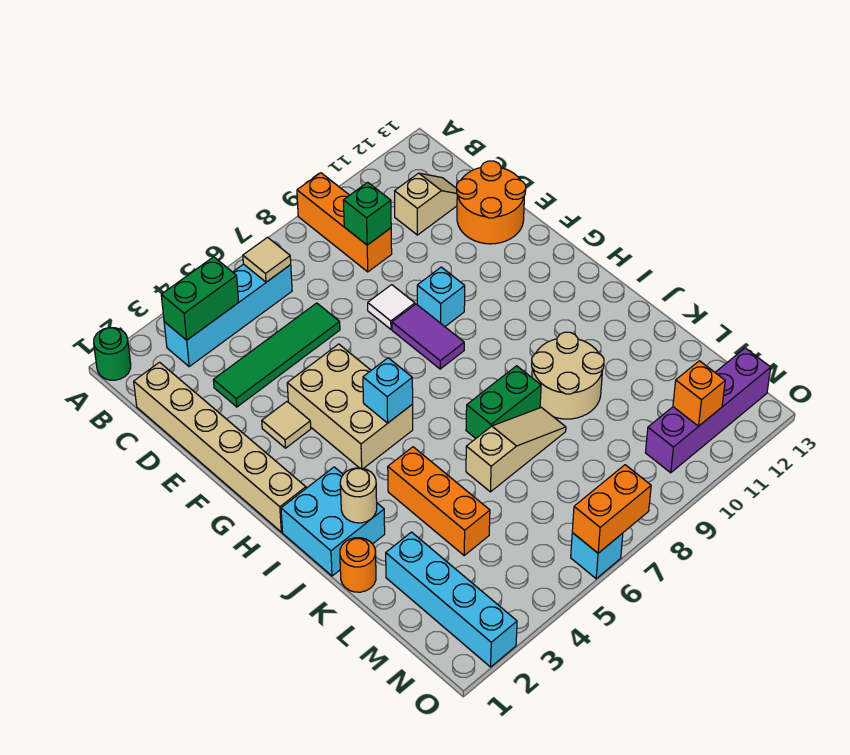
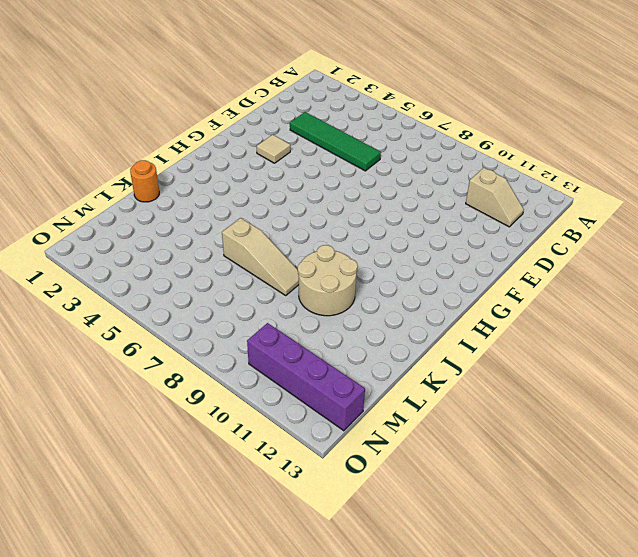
none -> green round brick A1 level 1
none -> orange brick A9:C9 level 1
none -> cyan brick B3:B6 level 1

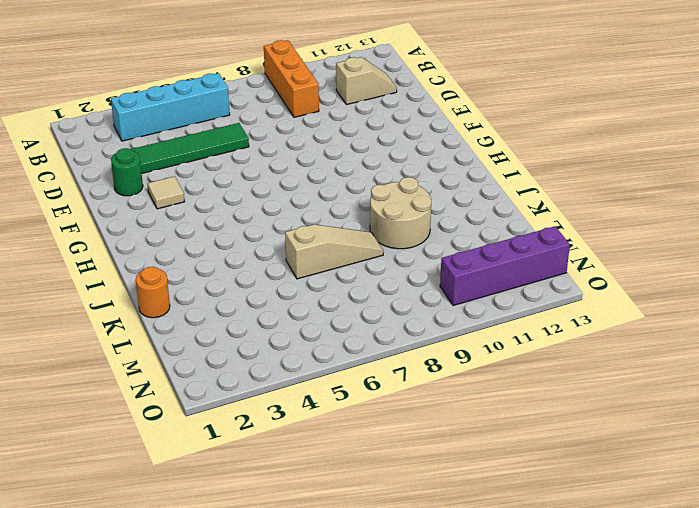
green round brick E2 level 1 -> green round brick A1 level 1
none -> tan brick C1:H1 level 1
none -> orange round brick D12:E13 level 1
none -> white tile E8 level 1

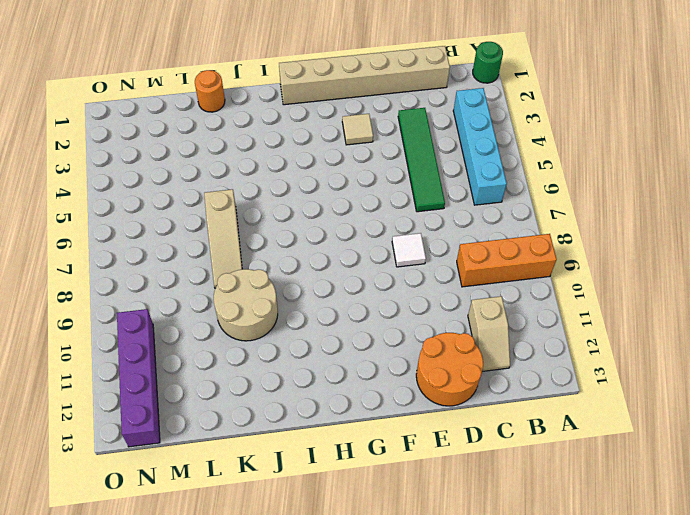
none -> tan brick F4:H5 level 1
none -> purple tile F8:G8 level 1
none -> cyan brick F9 level 1

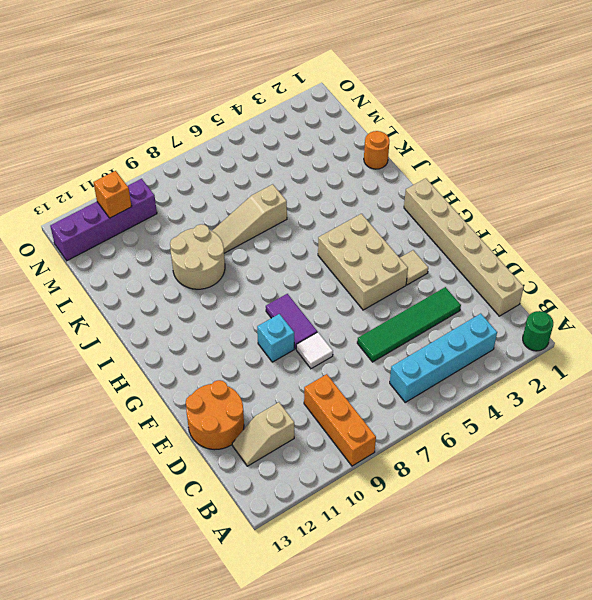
none -> cyan brick I1:J2 level 1
none -> orange brick J4:L4 level 1
none -> green brick J7:J8 level 1

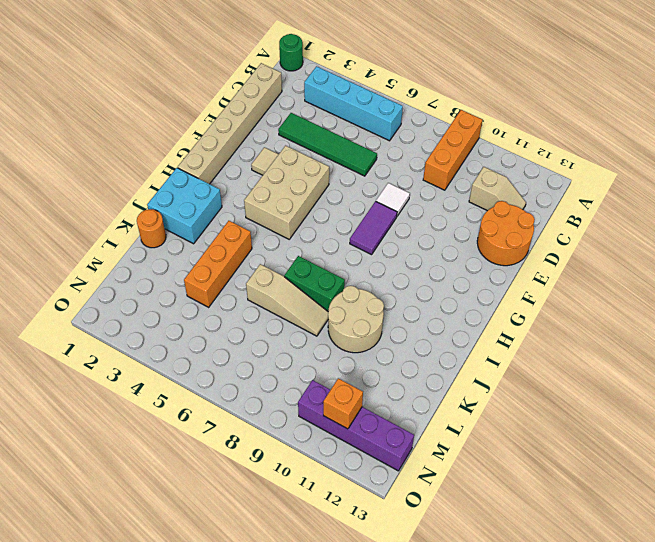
none -> cyan brick F9 level 1
none -> cyan brick L2:O2 level 1
none -> cyan brick O6 level 1

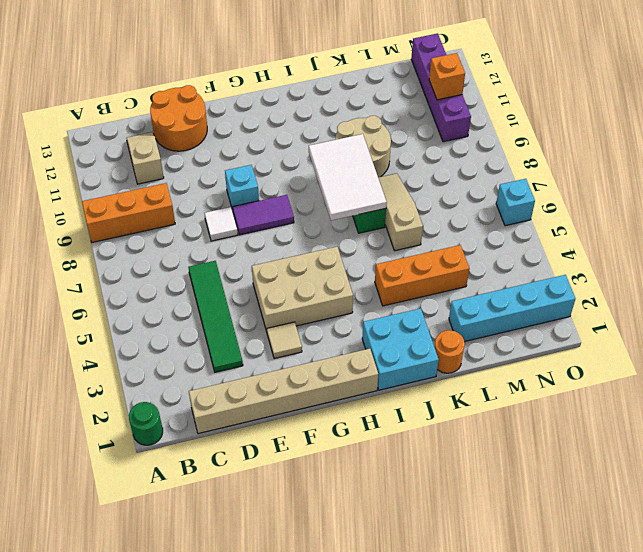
white tile I7:J9 level 2 -> none
none -> cyan brick B3:B6 level 1
none -> green brick B3:B4 level 2
none -> tan tile B6 level 2

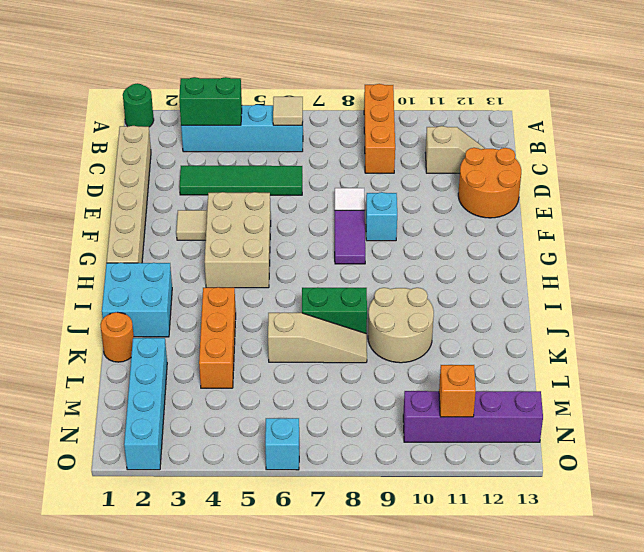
none -> green brick C9 level 2
none -> cyan brick H5 level 2
none -> tan round brick J2 level 2

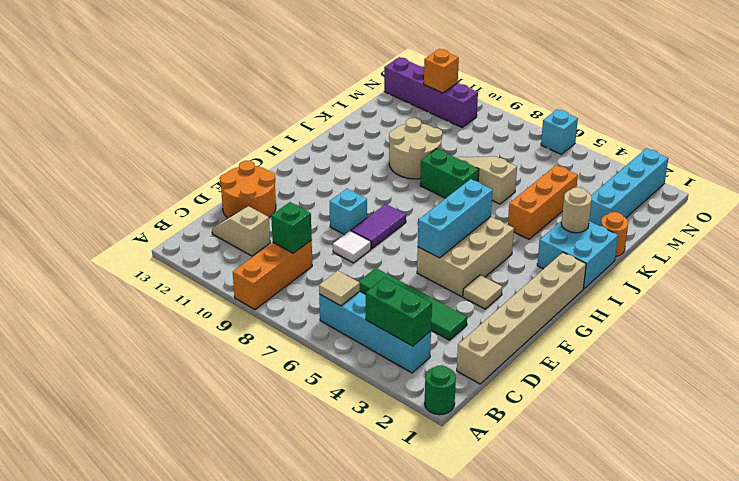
cyan brick F5:H5 level 2 -> cyan brick H5 level 2
none -> orange brick O6:O7 level 2

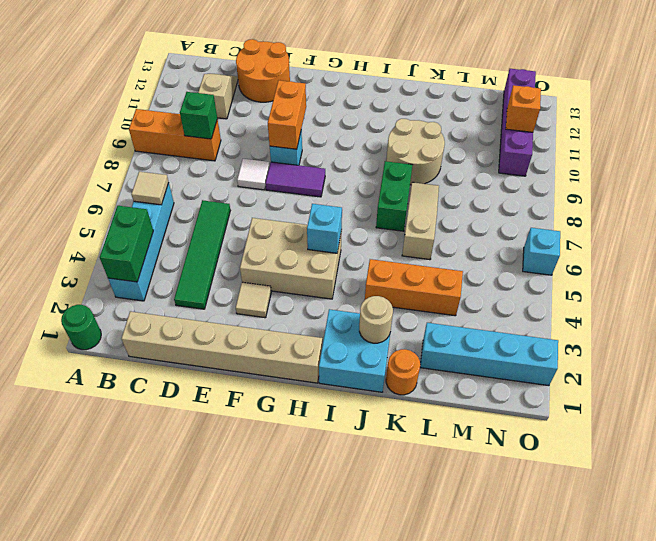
orange brick F9:F10 level 2 -> orange brick O6:O7 level 2

